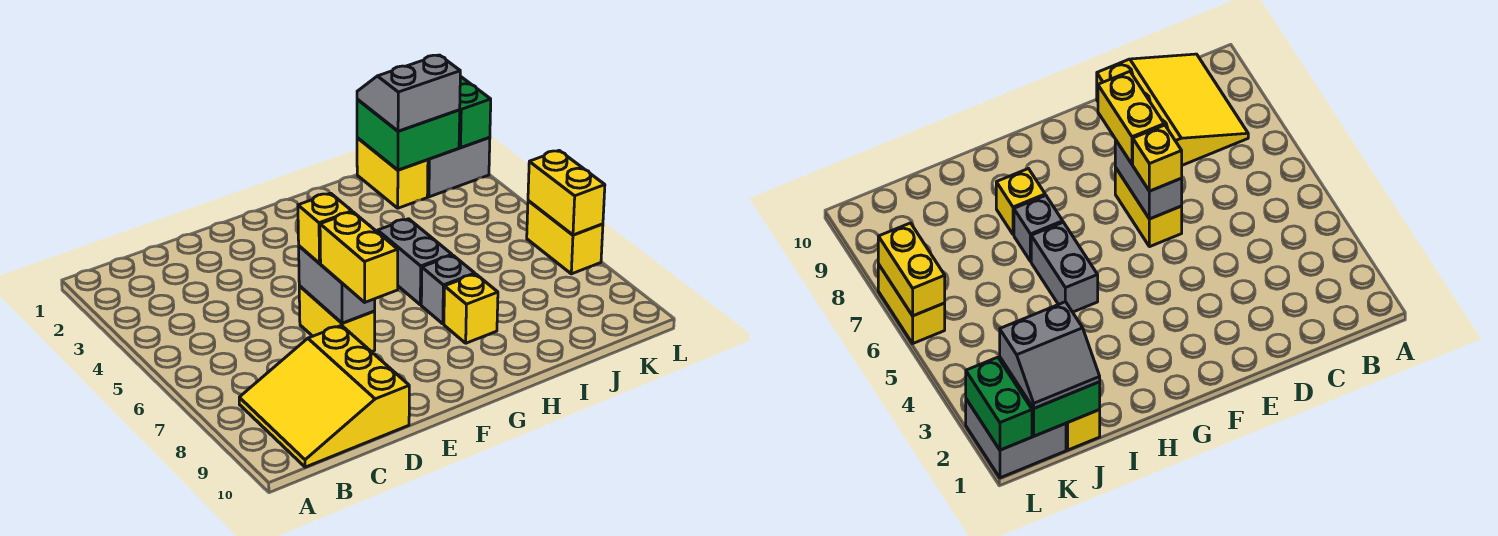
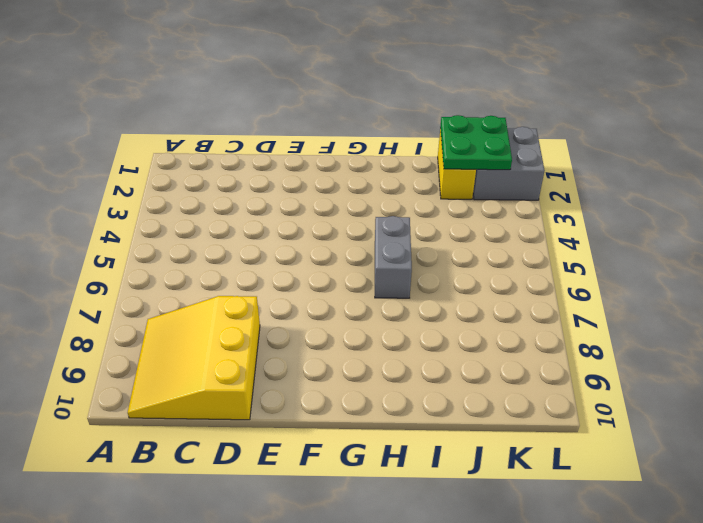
green plate J1:K2 level 2 -> green brick J1:K2 level 2
none -> yellow brick E6:E7 level 1
none -> grey brick H7 level 1
none -> yellow brick H8 level 1

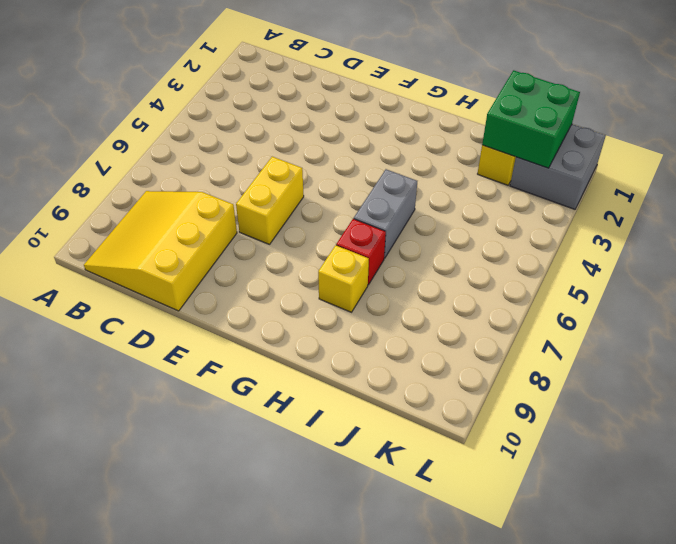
red brick H7 level 1 -> grey brick H7 level 1
none -> yellow brick L6:L7 level 1
none -> grey brick E6:E7 level 2
none -> green brick L1:L2 level 2

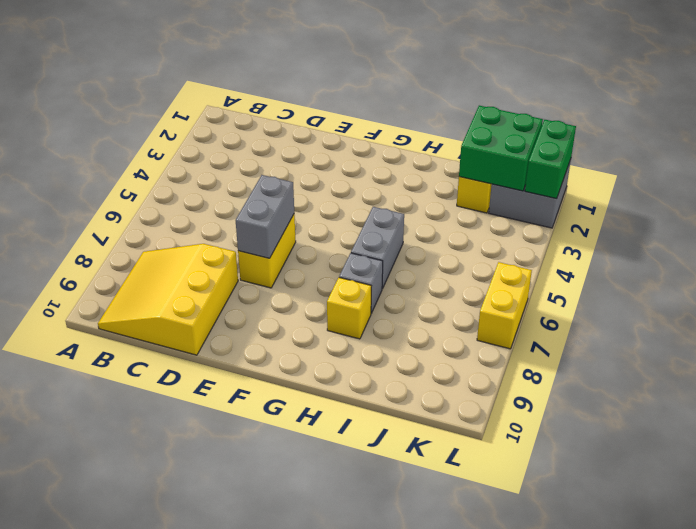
none -> yellow brick L6:L7 level 2
none -> yellow brick E6 level 3
none -> yellow brick E7:E8 level 3

